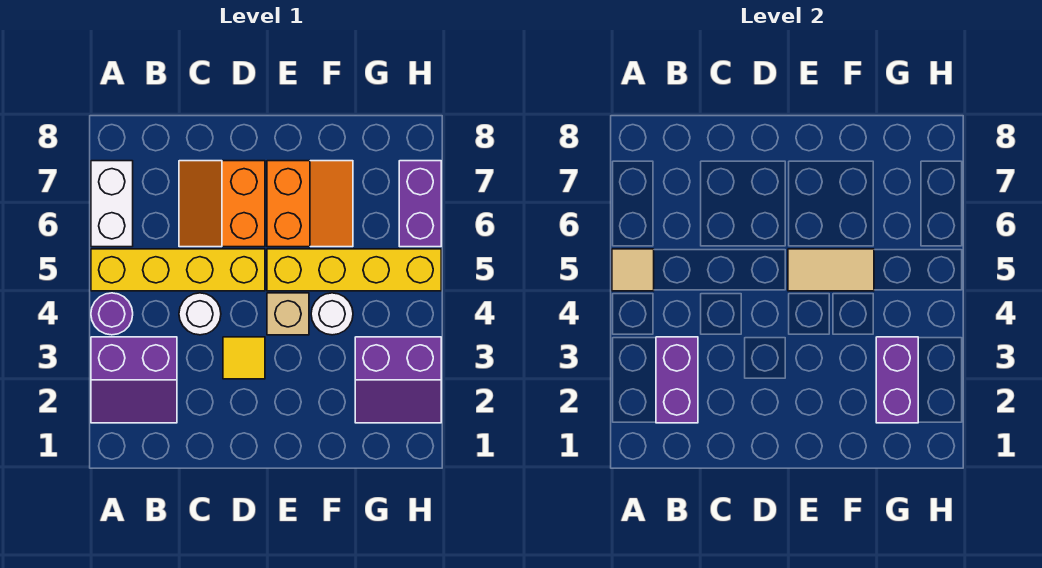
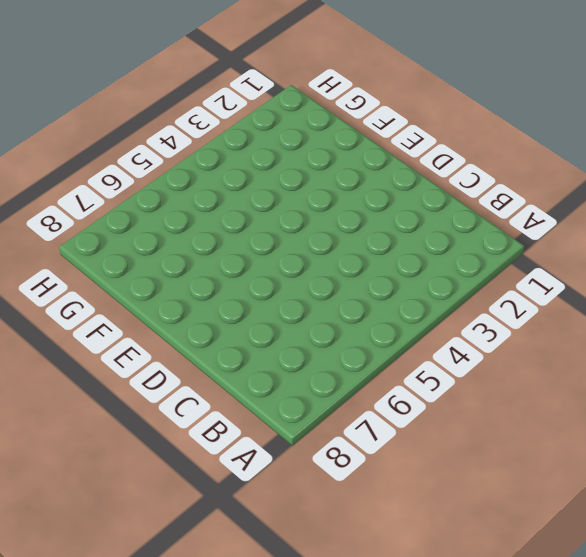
none -> purple slope A2:B3 level 1 top 3
none -> purple round brick A4 level 1
none -> yellow brick A5:D5 level 1

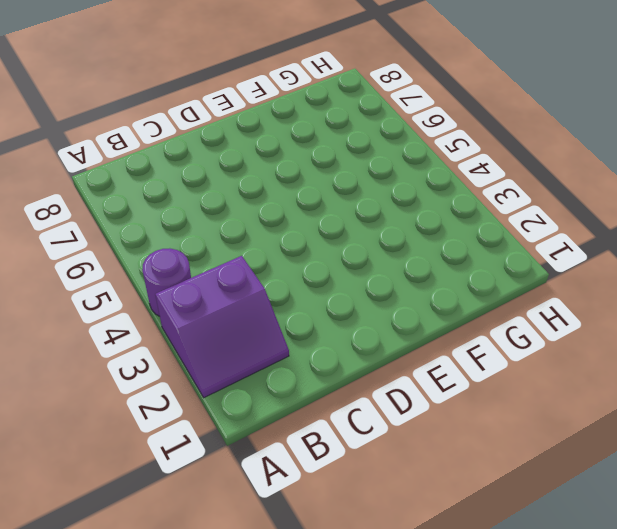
none -> yellow brick A5:D5 level 1
none -> white brick A6:A7 level 1
none -> white round brick C4 level 1

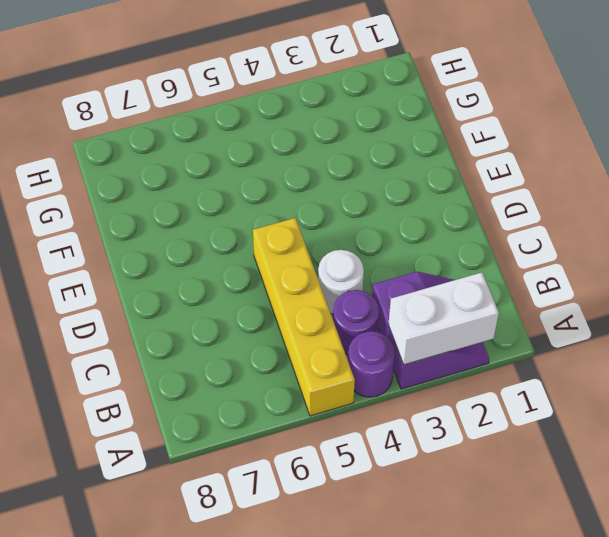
white brick A2:A3 level 2 -> white brick A6:A7 level 1
purple round brick B4 level 1 -> none
none -> orange slope C6:D7 level 1 top D
none -> yellow tile D3 level 1
none -> tan brick E4 level 1

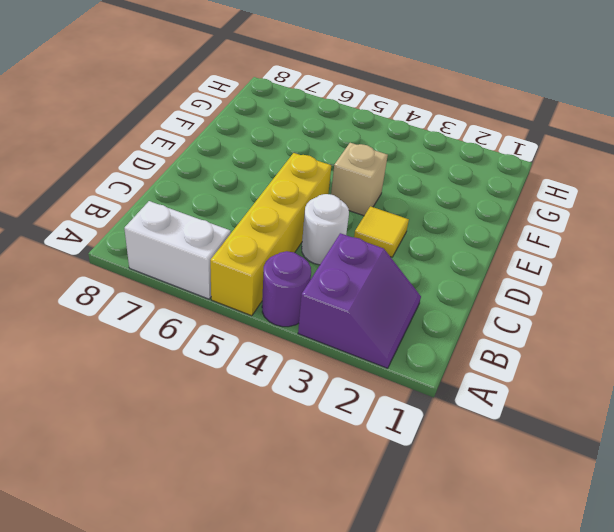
none -> orange slope C6:D7 level 1 top D
none -> yellow brick E5:H5 level 1
none -> orange slope E6:F7 level 1 top E

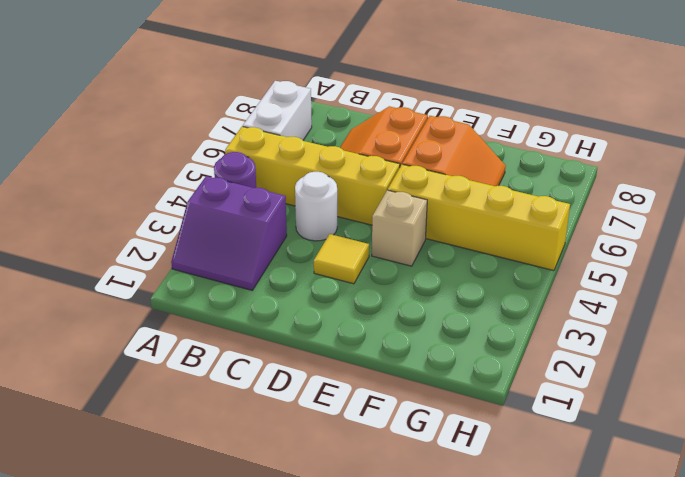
none -> white round brick F4 level 1
none -> purple slope G2:H3 level 1 top 3
none -> purple brick H6:H7 level 1

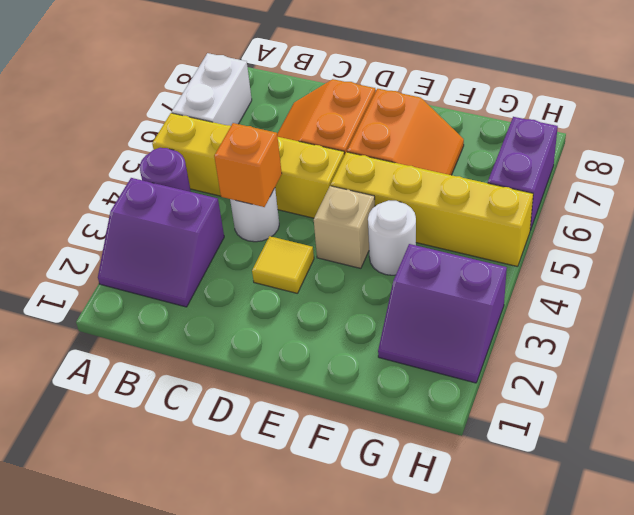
orange brick C4 level 2 -> none
none -> tan tile A5 level 2
none -> purple brick B2:B3 level 2
none -> tan tile E5:F5 level 2

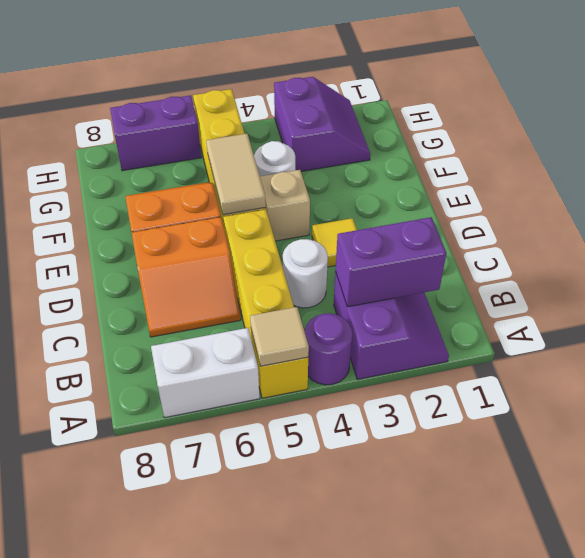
none -> purple brick G2:G3 level 2

